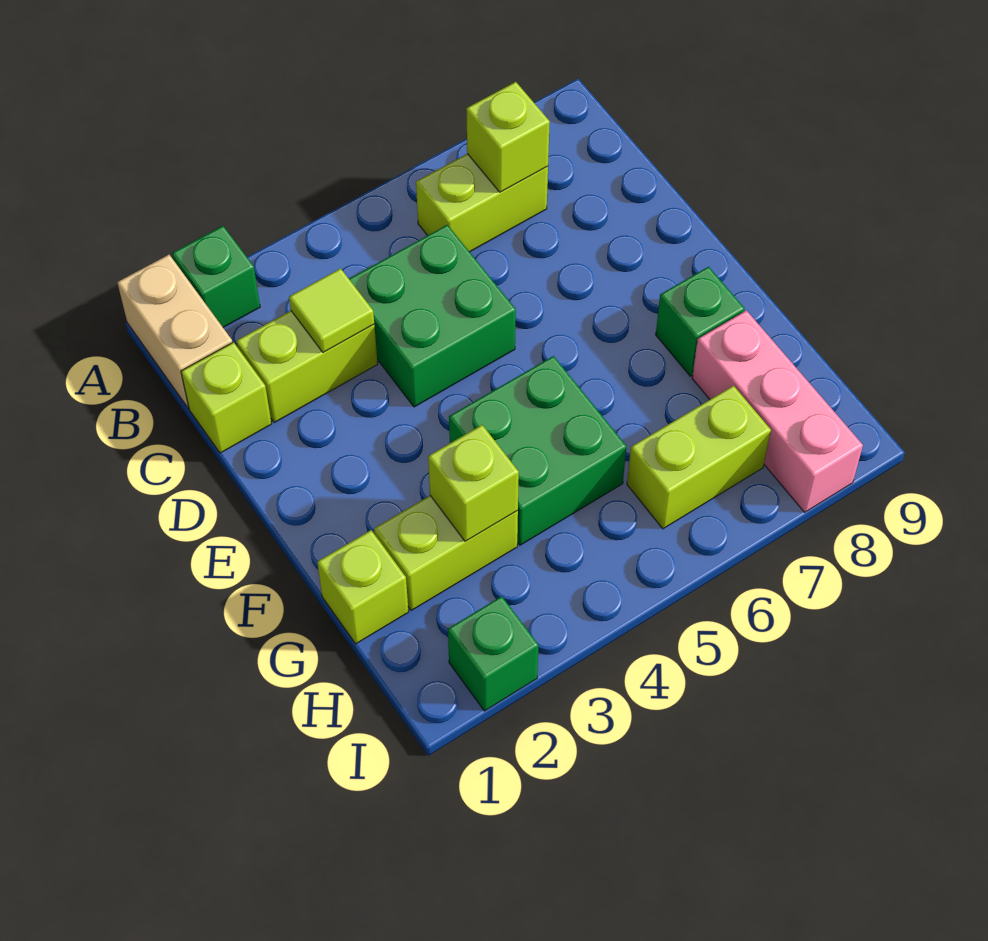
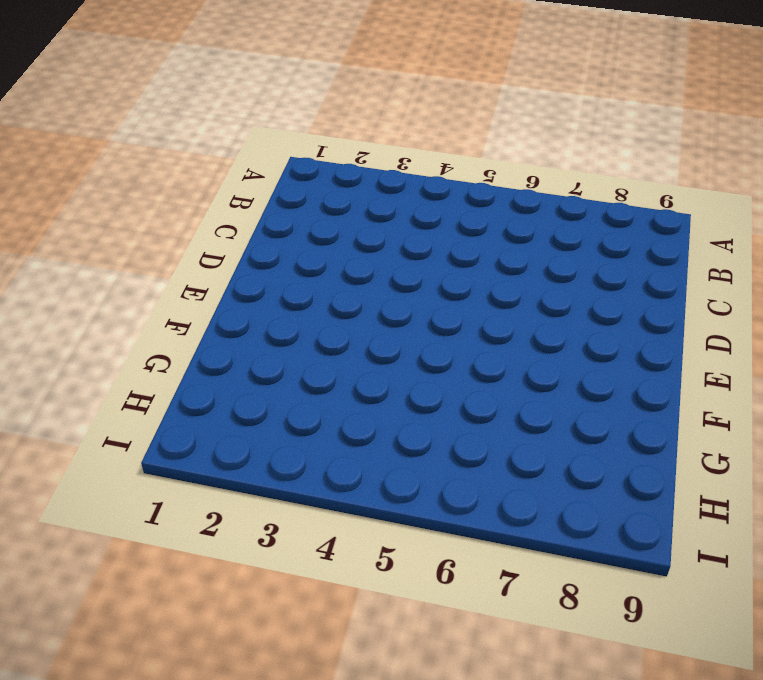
none -> tan brick A1:B1 level 1
none -> green brick A2 level 1
none -> lime brick B6:B7 level 1

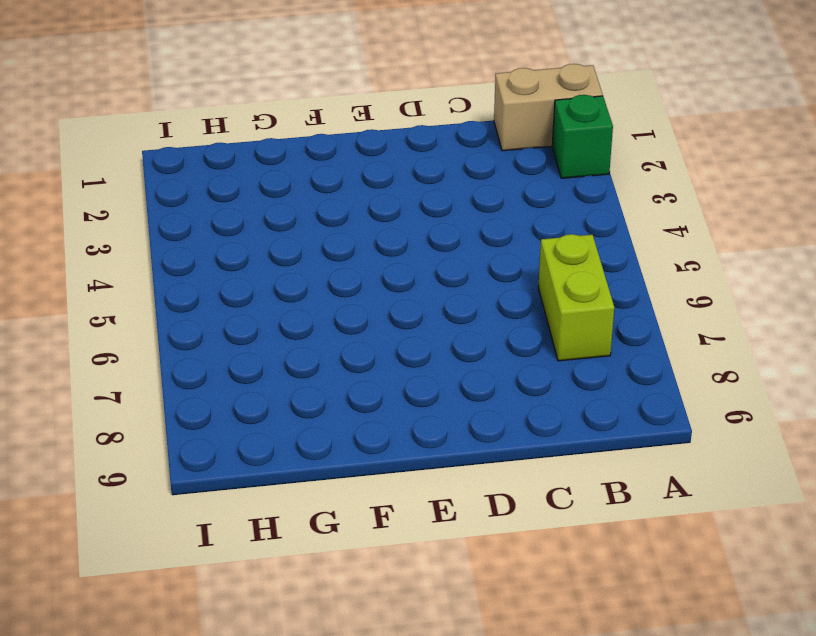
none -> lime brick C1 level 1
none -> lime brick C2:C3 level 1
none -> green brick C4:D5 level 1

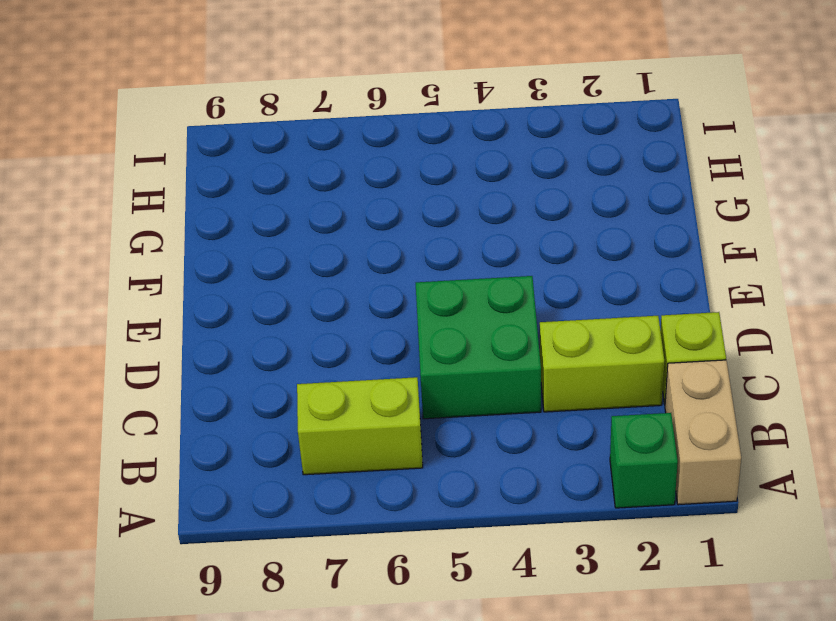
none -> green brick F4:G5 level 1
none -> green brick F8 level 1
none -> lime brick G1 level 1

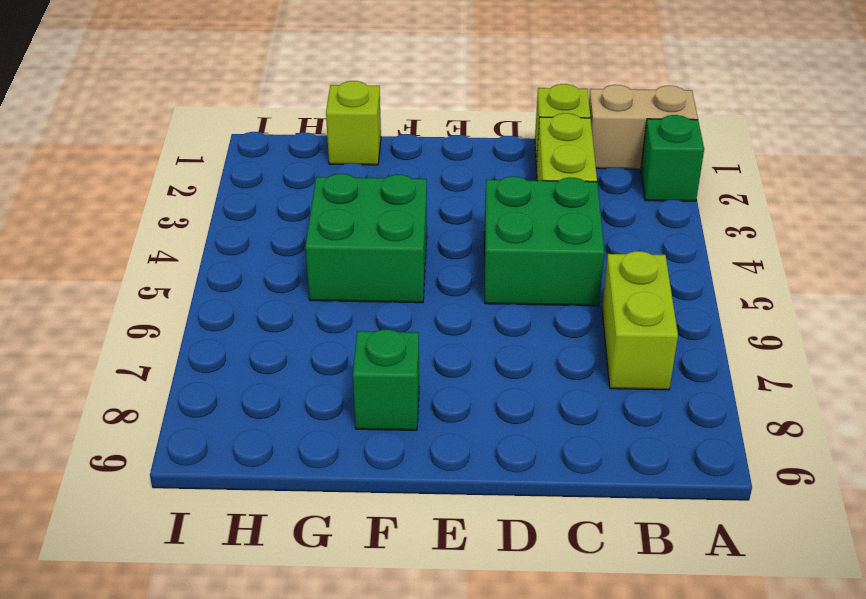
none -> lime brick G2:G3 level 1
none -> pink brick G8:I8 level 1
none -> lime brick H6:H7 level 1

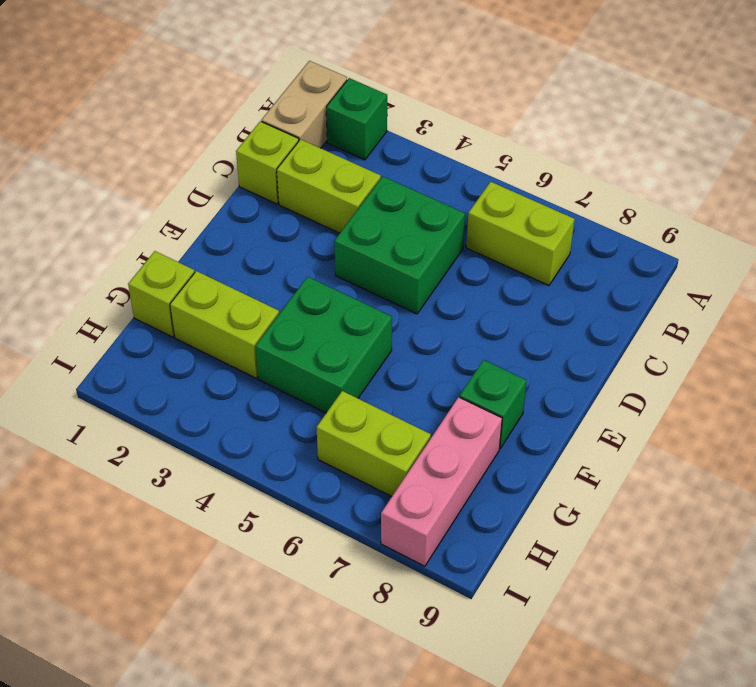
none -> green brick I2 level 1
none -> lime brick B7 level 2
none -> lime tile C3 level 2

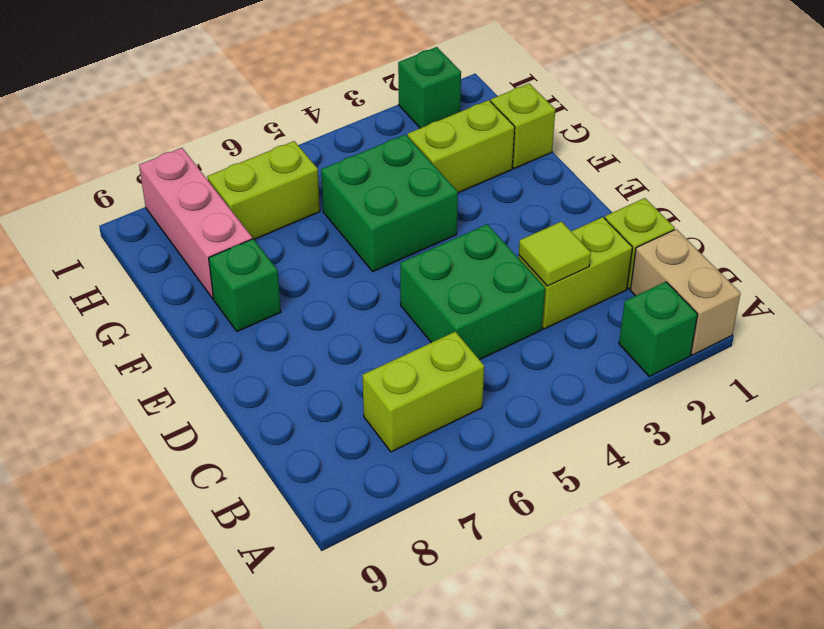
none -> lime brick B7 level 2
none -> lime brick G3 level 2

